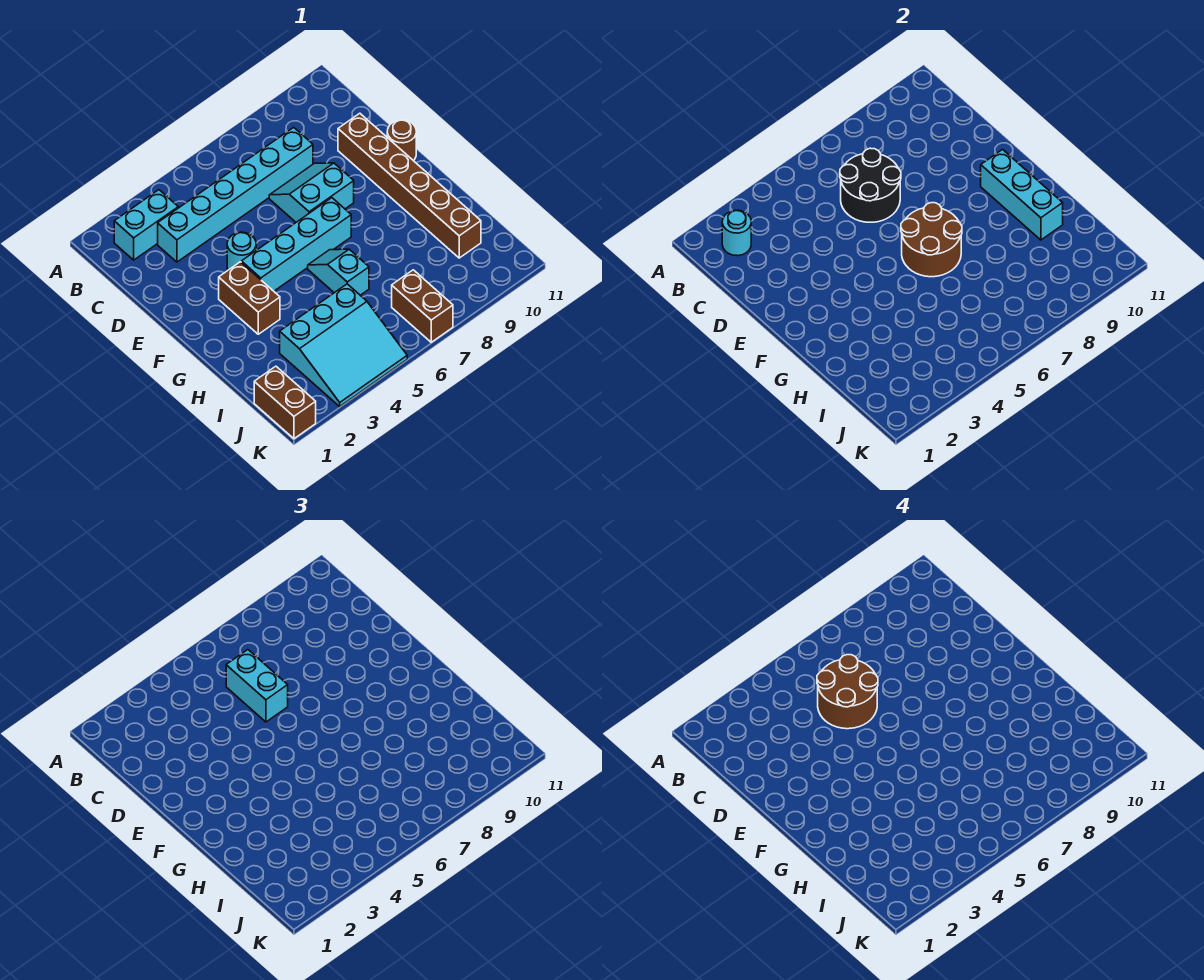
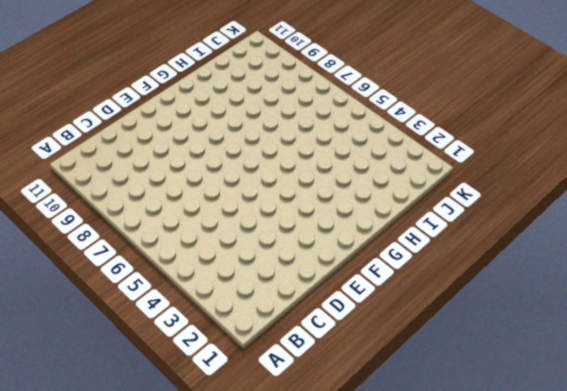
none -> cyan brick B2:B3 level 1
none -> cyan brick C3:C8 level 1
none -> cyan slope D7:E8 level 1 top E

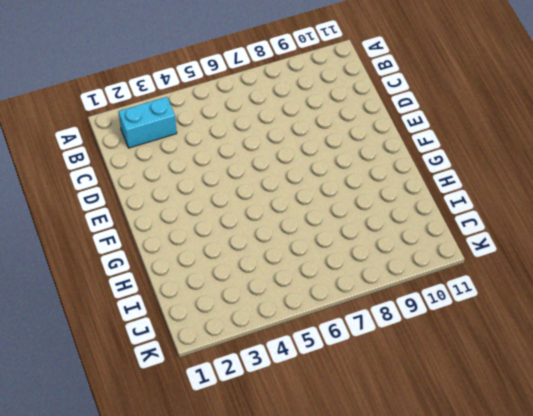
none -> cyan brick C3:C8 level 1
none -> cyan slope D7:E8 level 1 top E
none -> brown brick D10:I10 level 1

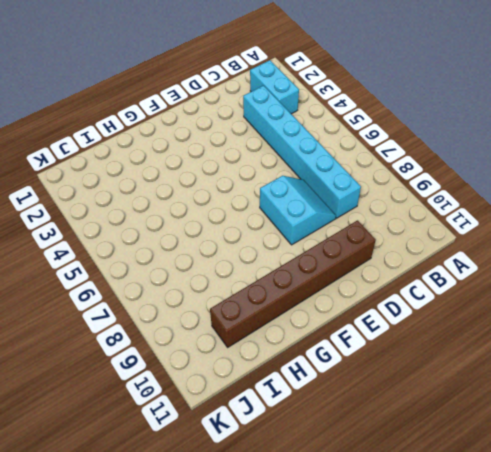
none -> cyan round brick E4 level 1
none -> brown round brick E11 level 1
none -> brown brick F3:G3 level 1

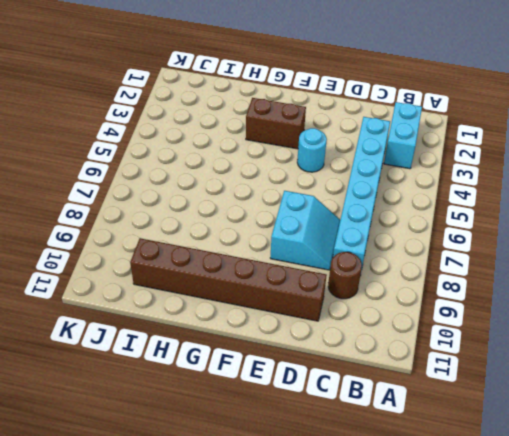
brown round brick C9 level 1 -> brown round brick E11 level 1
none -> cyan brick F4:F7 level 1
none -> cyan slope G6:H6 level 1 top H
none -> cyan slope I3:K5 level 1 top I

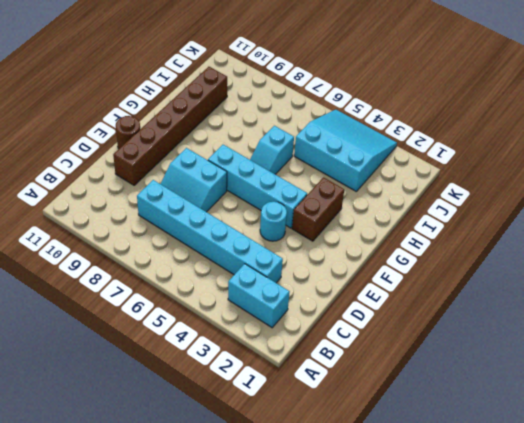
none -> brown brick J1:K1 level 1
none -> brown brick J7:K7 level 1
none -> cyan round brick B2 level 2

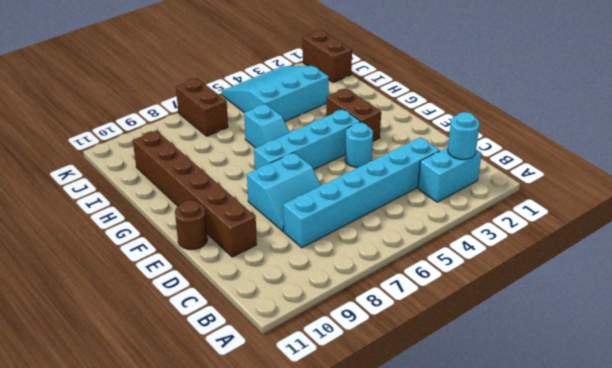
none -> black round brick C6:D7 level 2
none -> brown round brick F6:G7 level 2
none -> cyan brick F10:H10 level 2

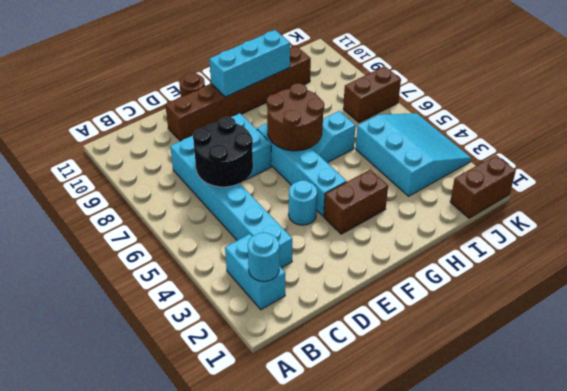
none -> cyan brick C6:D6 level 3
none -> brown round brick C5:D6 level 4

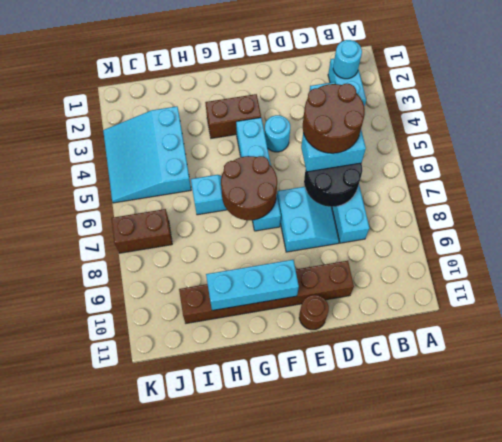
none -> brown brick J1:K1 level 1

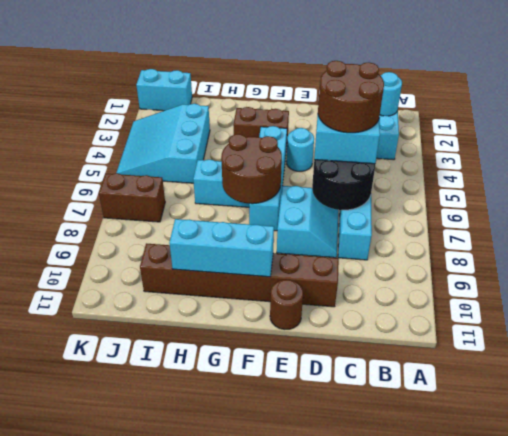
cyan brick J1:K1 level 1 -> brown brick J1:K1 level 1

